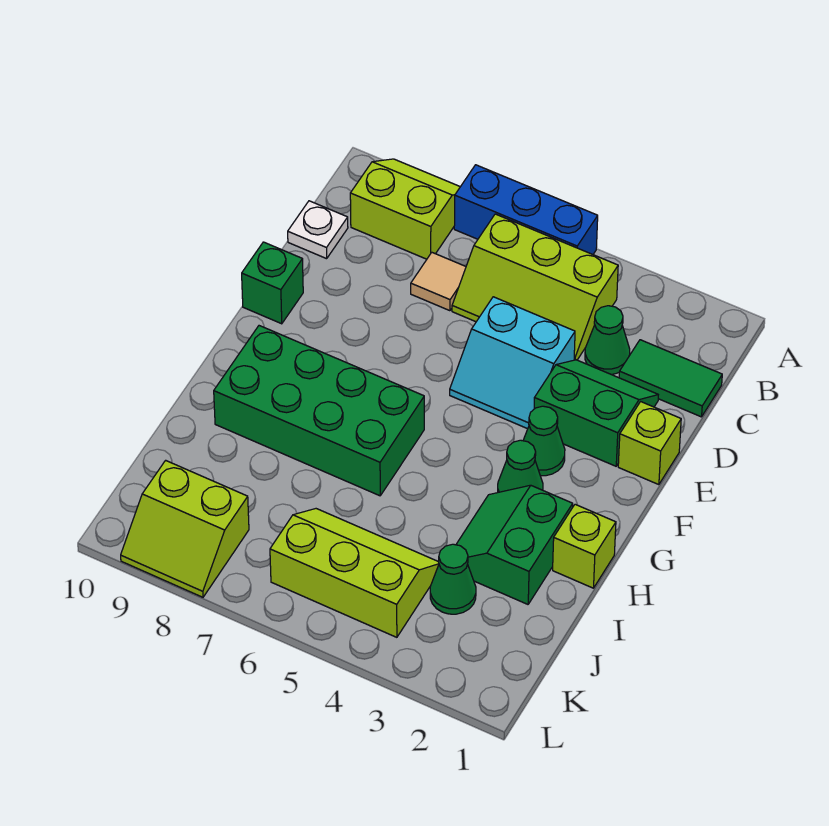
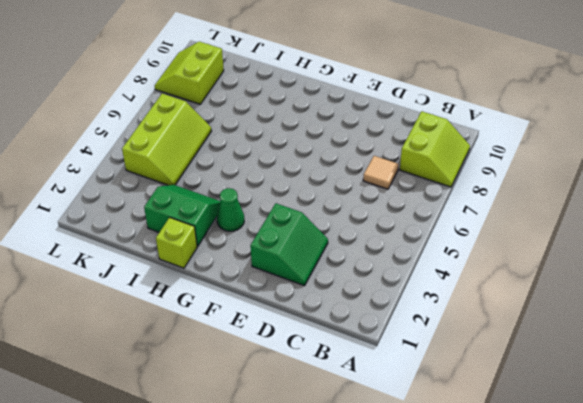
none -> blue brick A5:A7 level 1
none -> lime slope B4:C6 level 1 top B
none -> green tile C1:C2 level 1

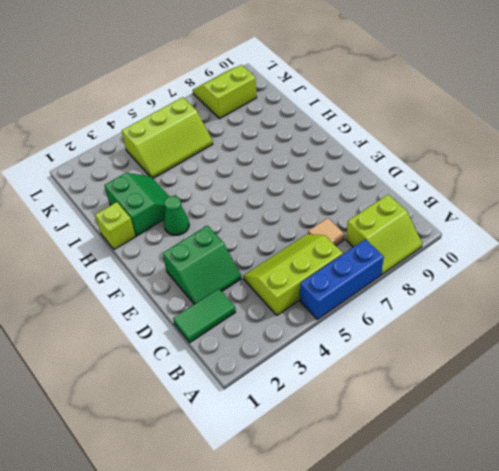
none -> green cone C3 level 1
none -> white plate C10 level 1
none -> cyan slope D4:E5 level 1 top D

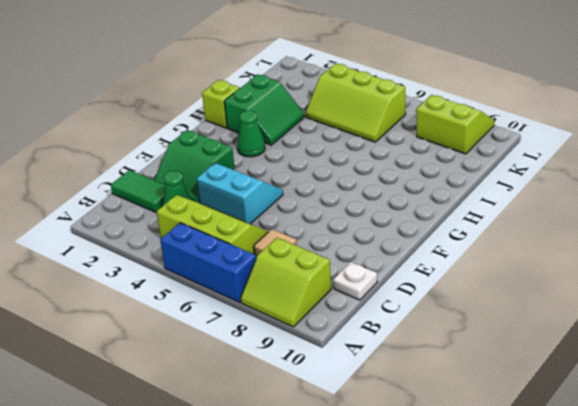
none -> lime brick E1 level 1
none -> green brick E10 level 1
none -> green cone F3 level 1

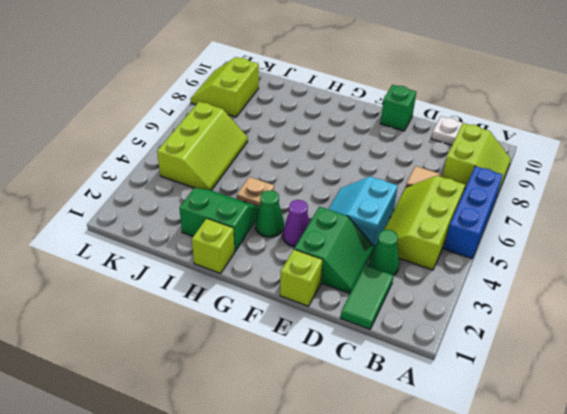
purple cone F3 level 1 -> green cone F3 level 1
tan plate H4 level 1 -> none
none -> green brick G6:H9 level 1
none -> green cone J3 level 1

